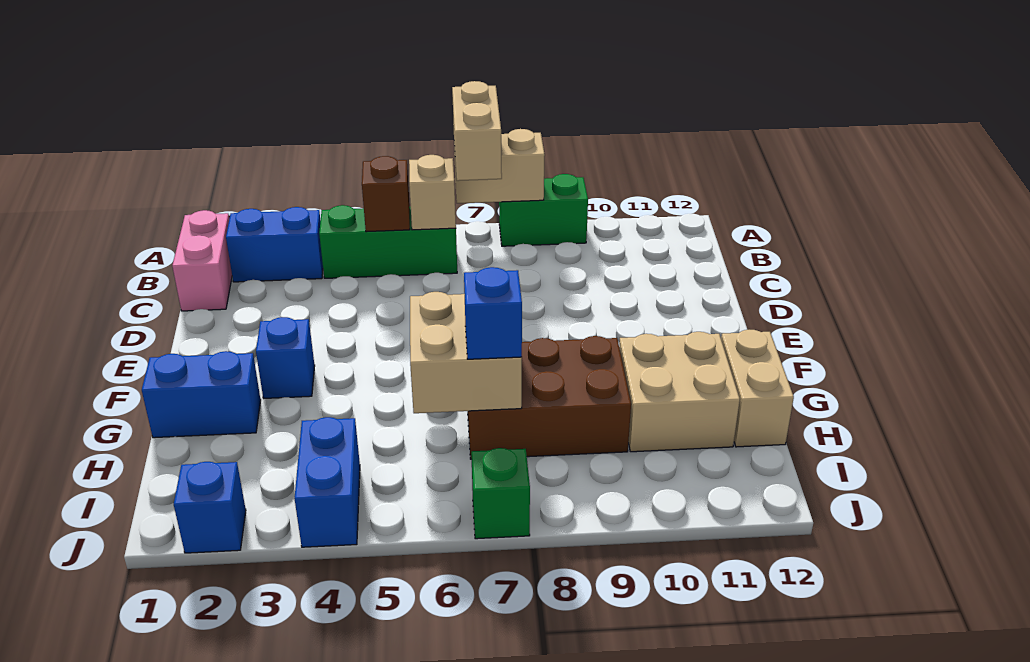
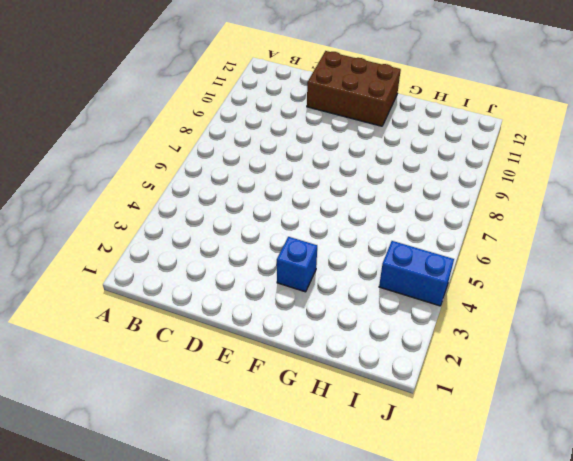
brown brick D11:F12 level 1 -> brown brick G7:H9 level 1
none -> green brick A8:A9 level 1
none -> pink brick B1:C1 level 1
none -> blue brick B2:B3 level 1

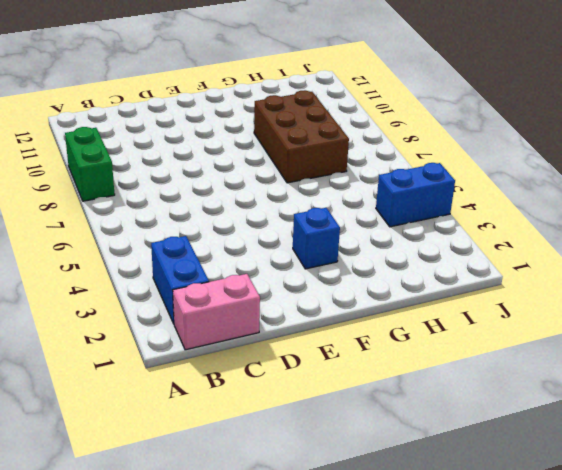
none -> green brick B4:B6 level 1
none -> blue brick G1:G2 level 1
none -> tan brick G10:H11 level 1

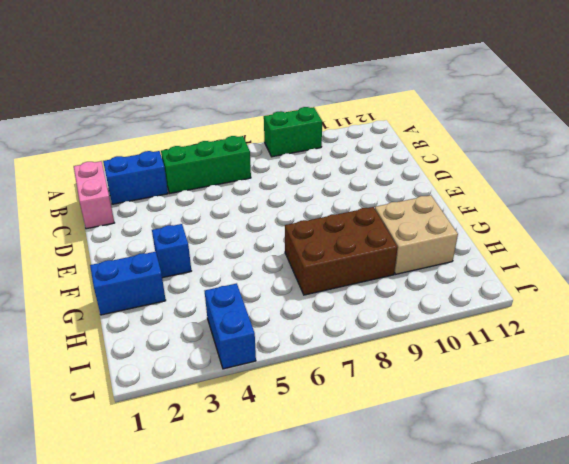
none -> tan brick G12:H12 level 1
none -> blue brick J2 level 1
none -> green brick J7 level 1

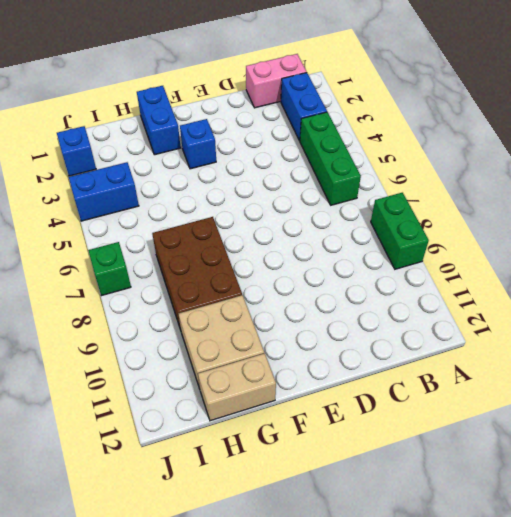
none -> tan brick A7:A8 level 2
none -> brown brick B5 level 2
none -> tan brick B6 level 2

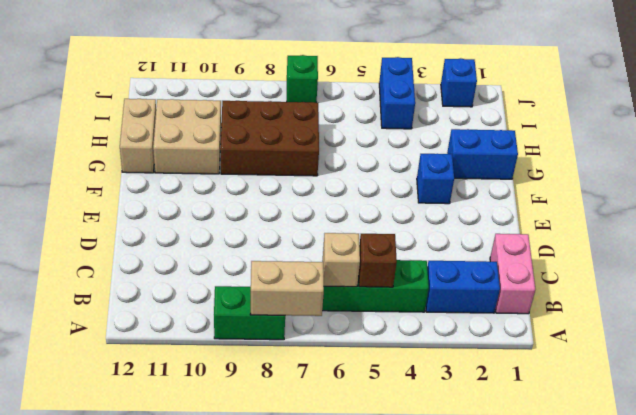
none -> tan brick G6:H7 level 2
none -> tan brick A7:B7 level 3
none -> blue brick H7 level 3

